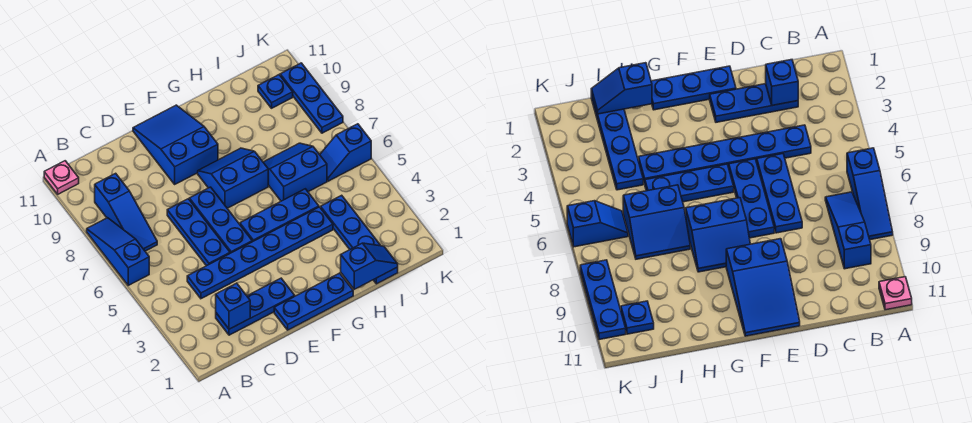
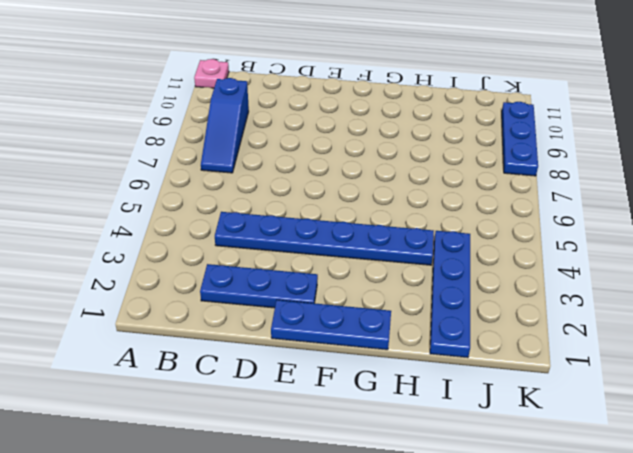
none -> blue slope A6:A8 level 1 top 6
none -> blue plate D5:D7 level 1
none -> blue plate E5:E7 level 1

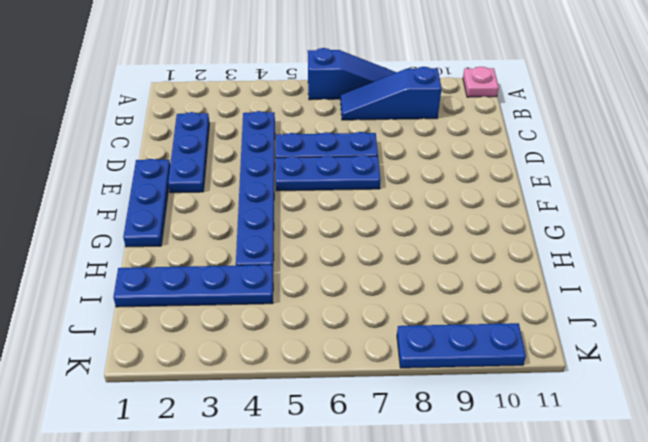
none -> blue slope E9:F11 level 1 top 9
none -> blue plate F5:H5 level 1
none -> blue slope F7:G8 level 1 top 7

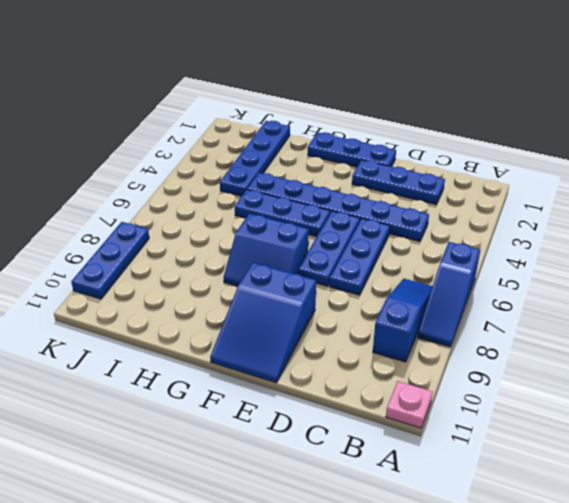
none -> blue slope H6:I7 level 1 top 6
none -> blue slope J6:K6 level 1 top K
none -> blue plate J10 level 1

